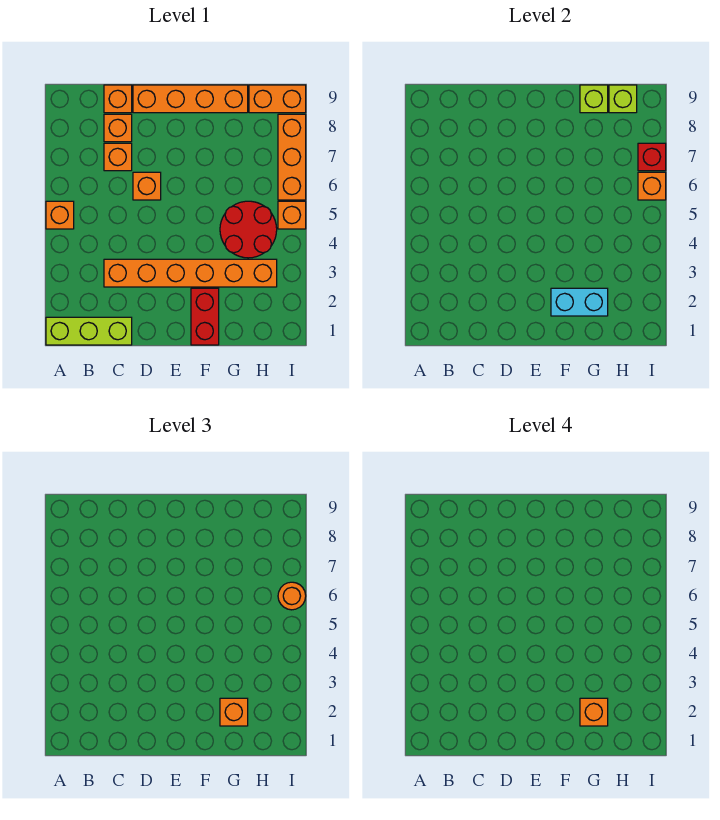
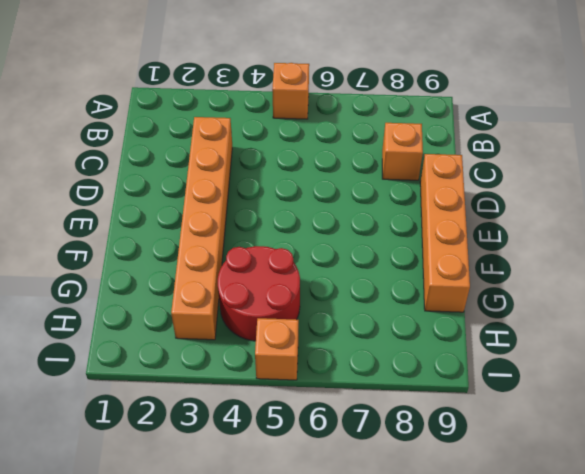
none -> lime brick A1:C1 level 1
none -> orange brick C7 level 1
none -> orange brick C9 level 1

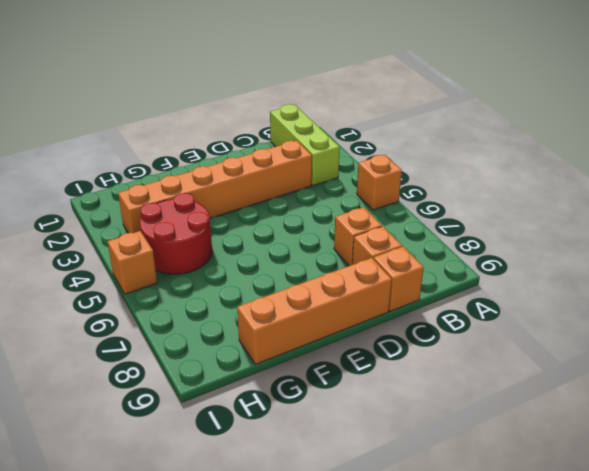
lime brick B1:B3 level 1 -> lime brick A1:C1 level 1
none -> orange brick D6 level 1
none -> red brick F1:F2 level 1
none -> orange brick H9:I9 level 1

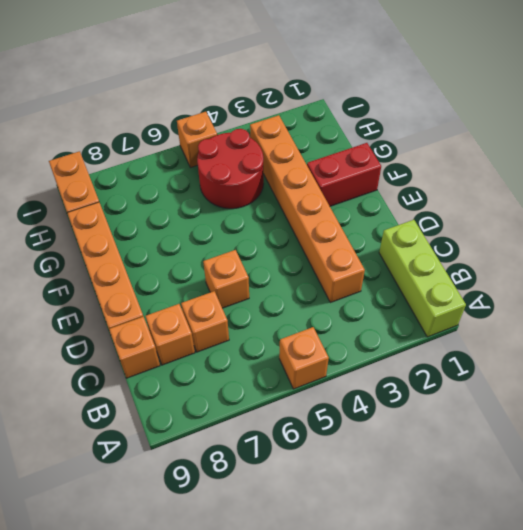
none -> orange brick I6:I8 level 1
none -> cyan brick F2:G2 level 2
none -> lime brick G9 level 2

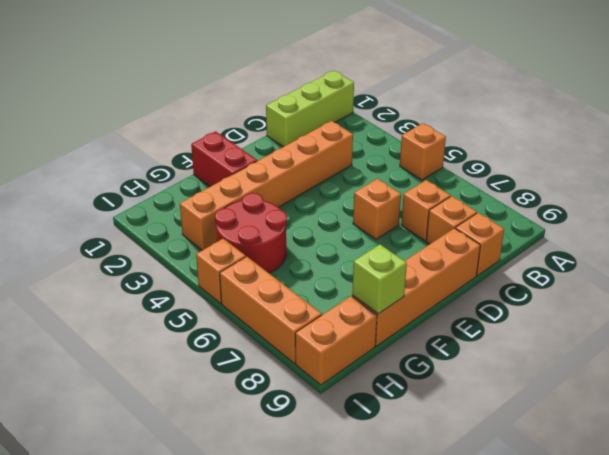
none -> cyan brick F2:G2 level 2
none -> lime brick H9 level 2
none -> orange brick I6 level 2

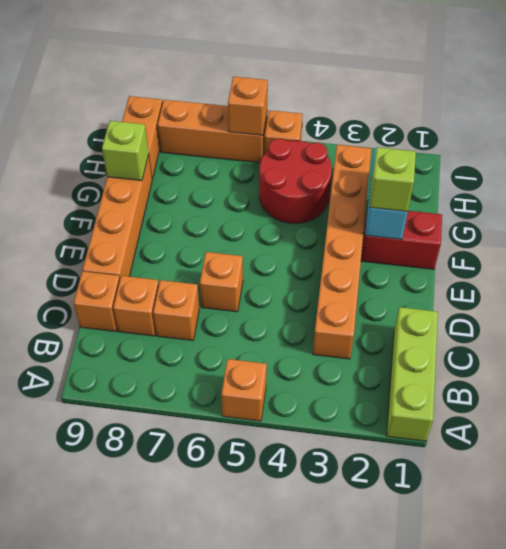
lime brick F2 level 3 -> lime brick H9 level 2
none -> red brick I7 level 2
none -> orange brick G2 level 3
none -> orange round brick I6 level 3

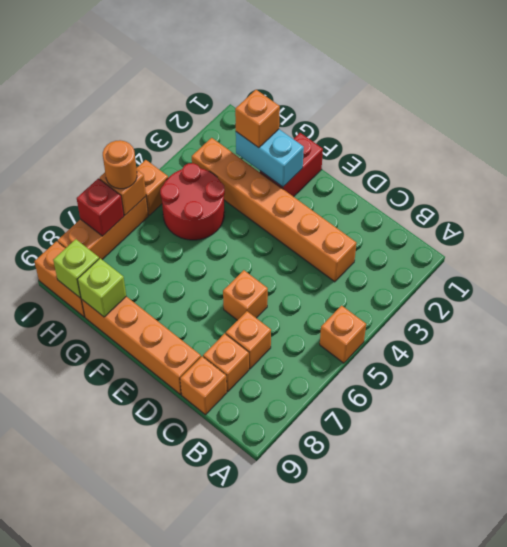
none -> lime brick A1:C1 level 1
none -> orange brick G2 level 4

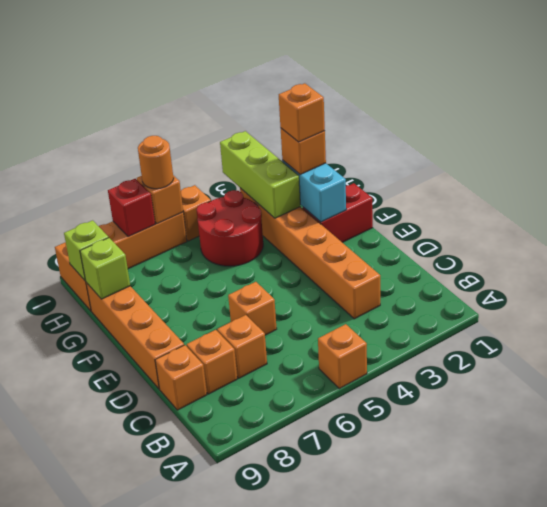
lime brick G3:I3 level 2 -> lime brick A1:C1 level 1

